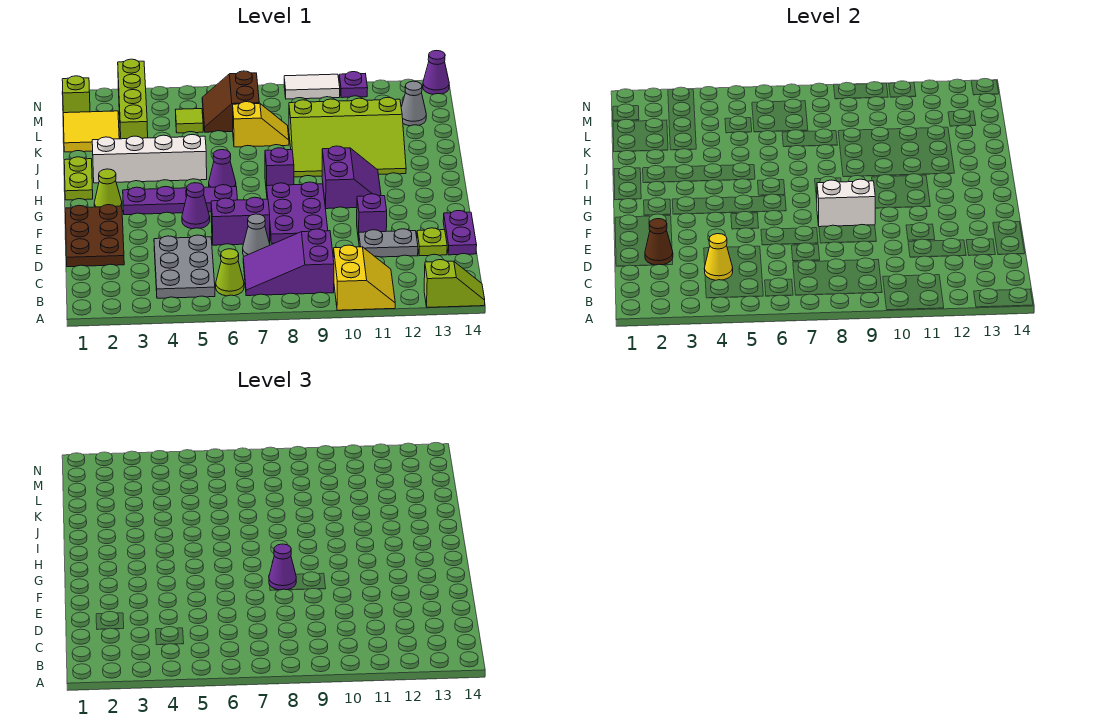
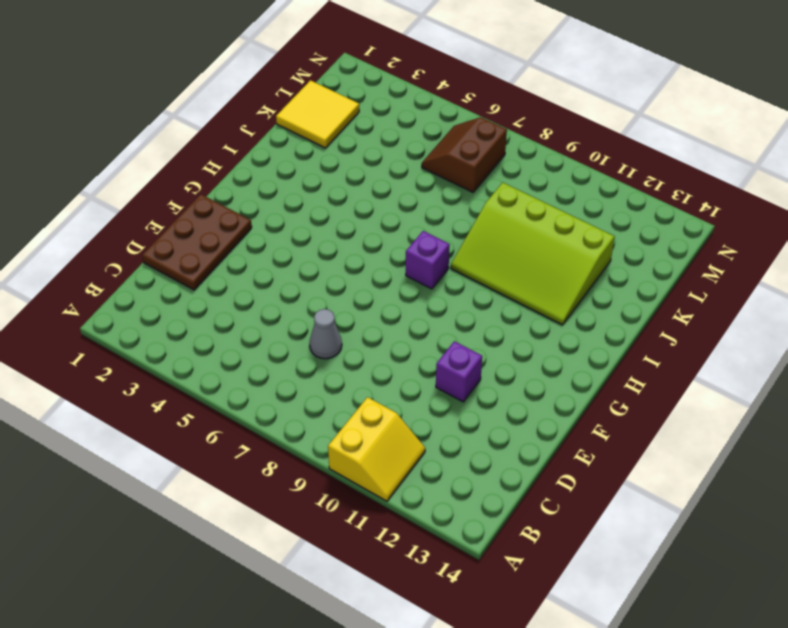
none -> lime slope A13:A14 level 1 top 13
none -> grey plate B4:D5 level 1
none -> lime cone B6 level 1
none -> purple slope B7:C9 level 1 top 9

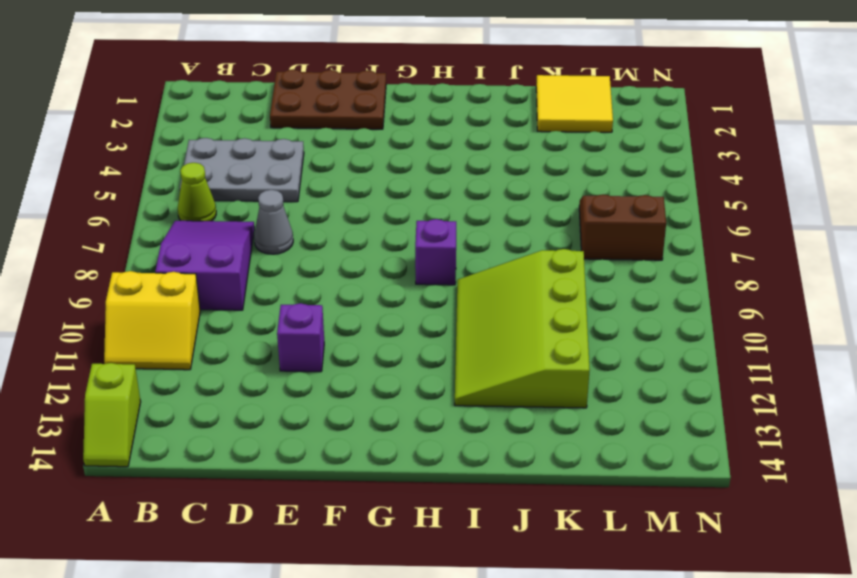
none -> grey plate D11:D12 level 1
none -> lime plate D13 level 1
none -> purple plate D14:E14 level 1
none -> purple brick E6:E7 level 1

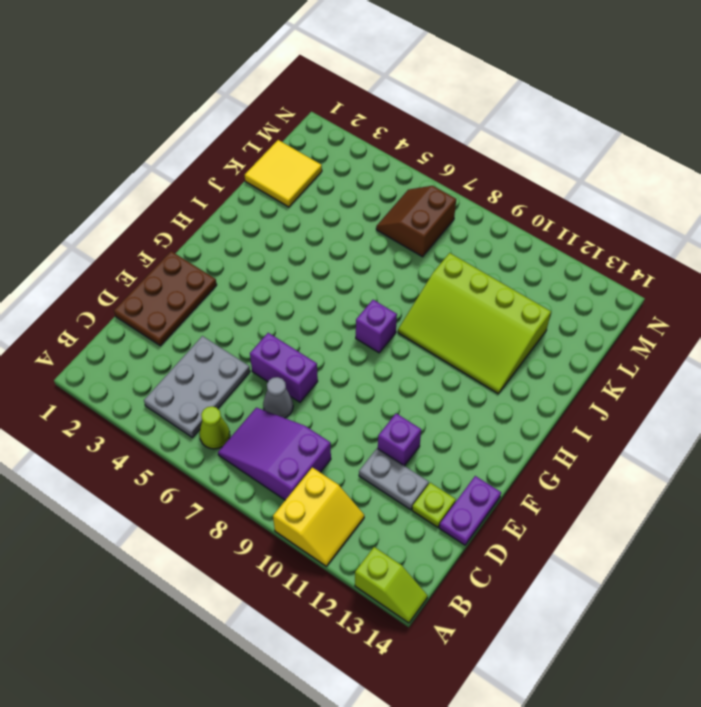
none -> purple plate E8:G9 level 1
none -> purple cone F5 level 1
none -> lime cone G2 level 1
none -> purple plate G3:G6 level 1

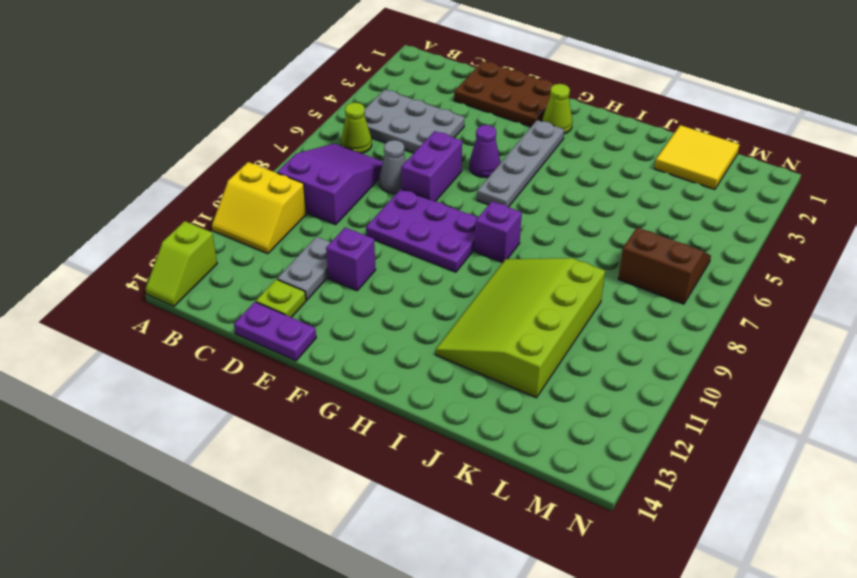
grey plate G3:G6 level 1 -> purple plate G3:G6 level 1
none -> purple slope G10:H11 level 1 top 10
none -> lime plate H1:I1 level 1
none -> purple cone H6 level 1
none -> white brick I2:I5 level 1

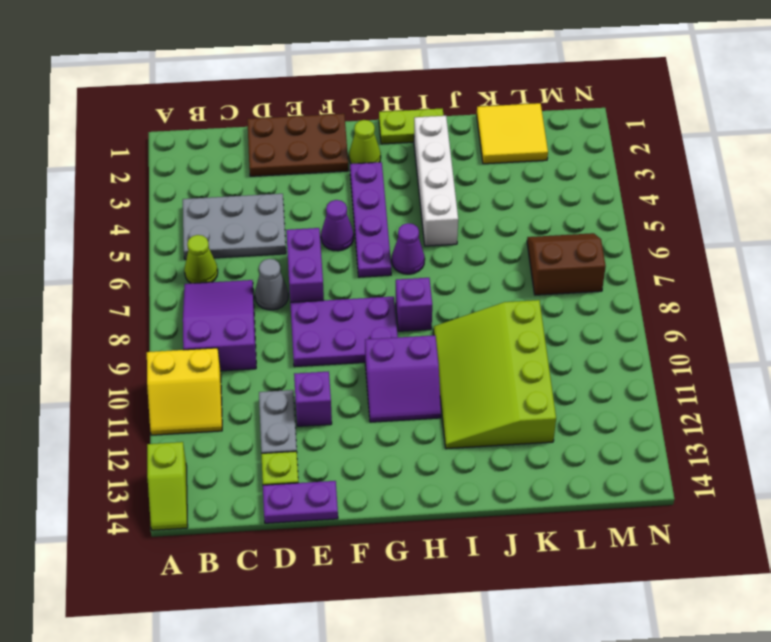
none -> lime brick K3:N3 level 1
none -> yellow slope K7:K8 level 1 top 7
none -> lime tile L5 level 1
none -> grey cone L13 level 1

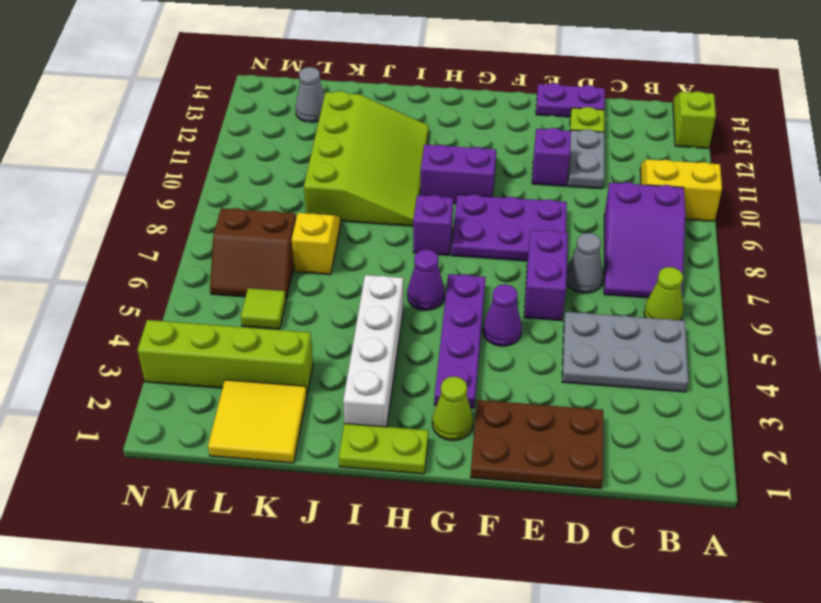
none -> lime brick M1 level 1
none -> white tile N9:N10 level 1
none -> purple plate N11 level 1
none -> purple cone N14 level 1

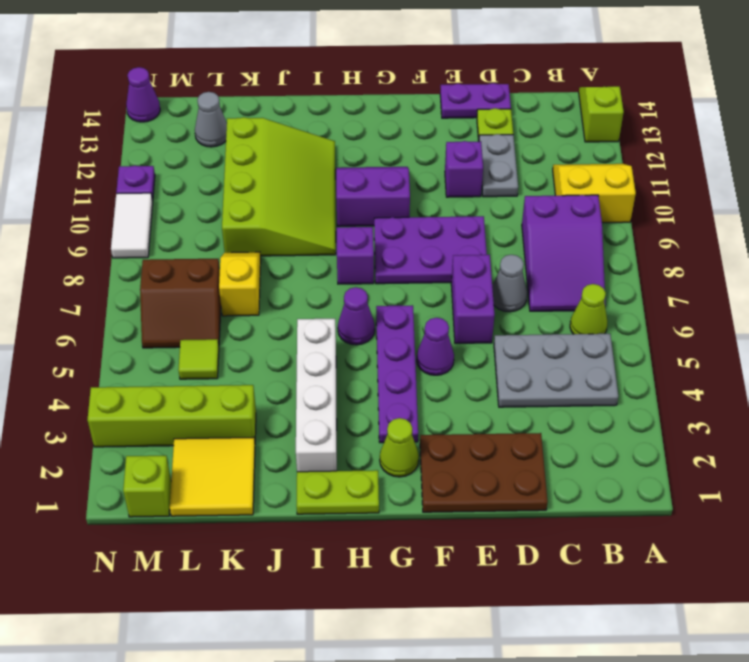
none -> yellow cone C4 level 2
none -> brown cone D2 level 2
none -> white brick F8:F9 level 2
none -> purple cone F8 level 3

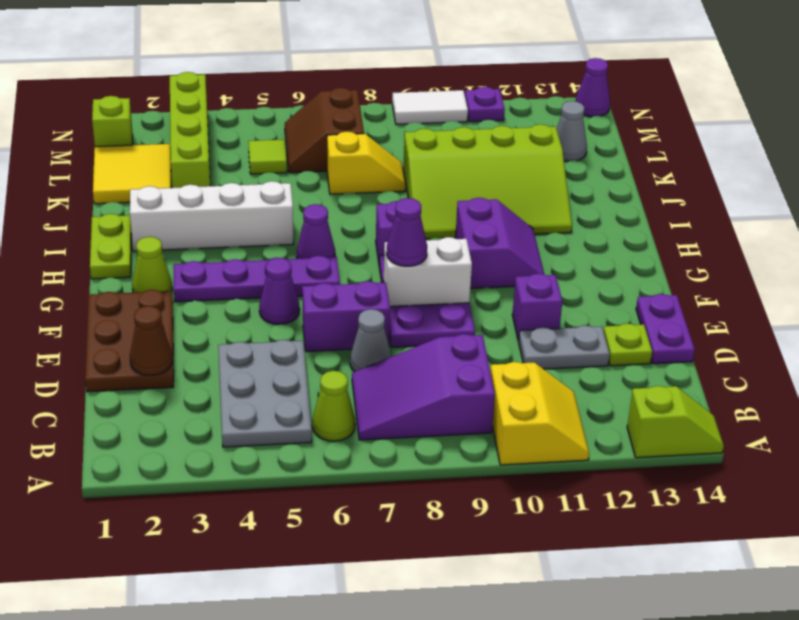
none -> yellow cone C4 level 2

